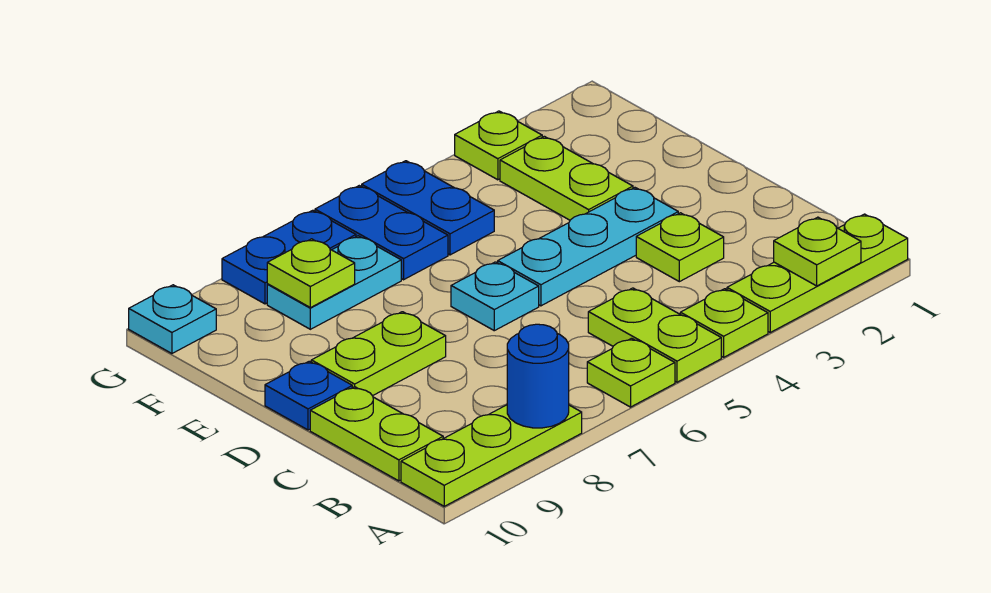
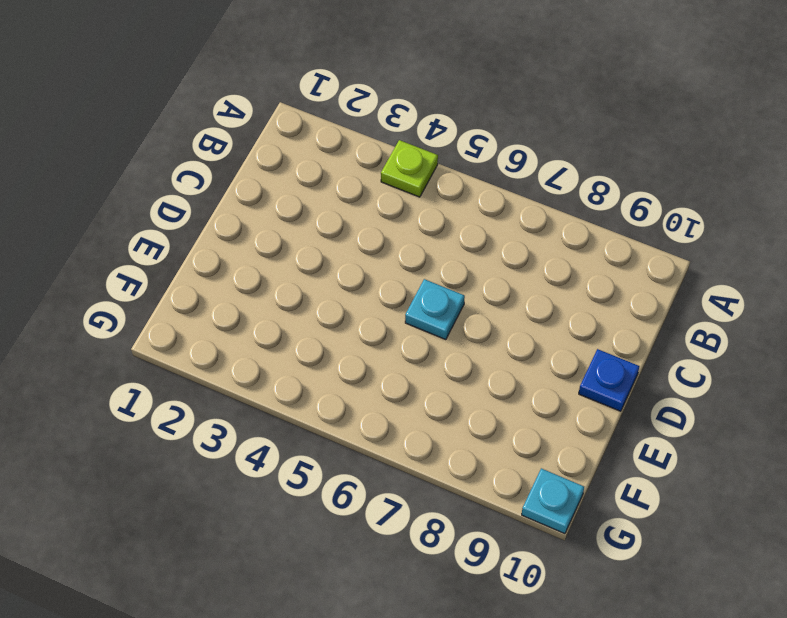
none -> lime plate A1:A3 level 1
none -> lime plate A5:B5 level 1
none -> lime plate A6 level 1

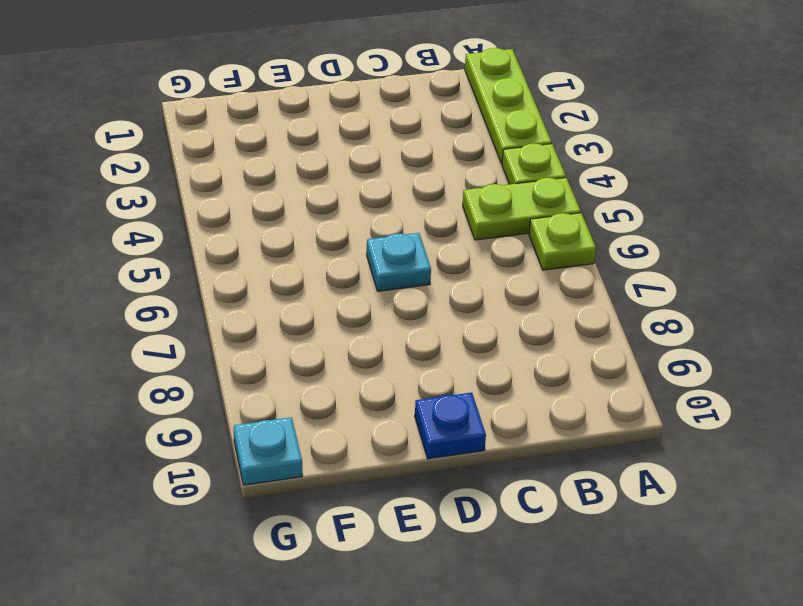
none -> lime plate A8:A10 level 1
none -> lime plate B10:C10 level 1
none -> lime plate C3 level 1

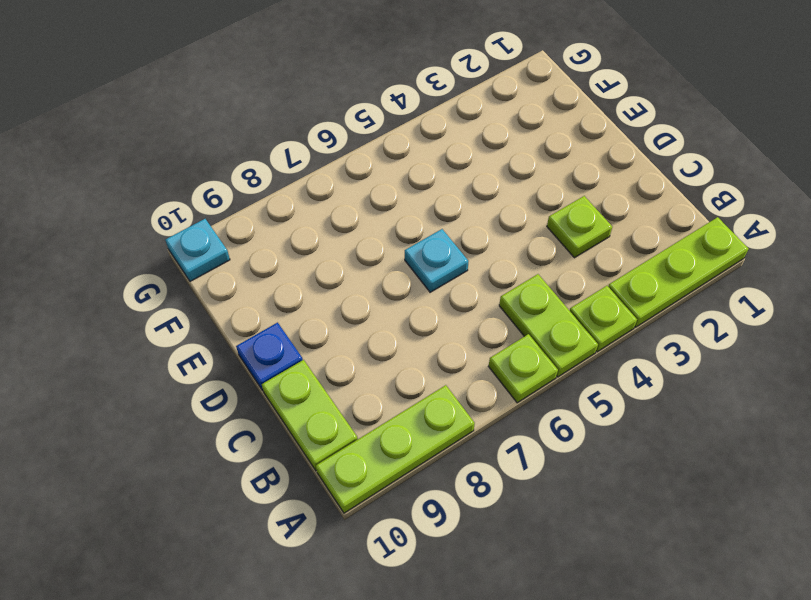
none -> cyan plate D3:D5 level 1
none -> lime plate D8:D9 level 1
none -> lime plate E3:F3 level 1

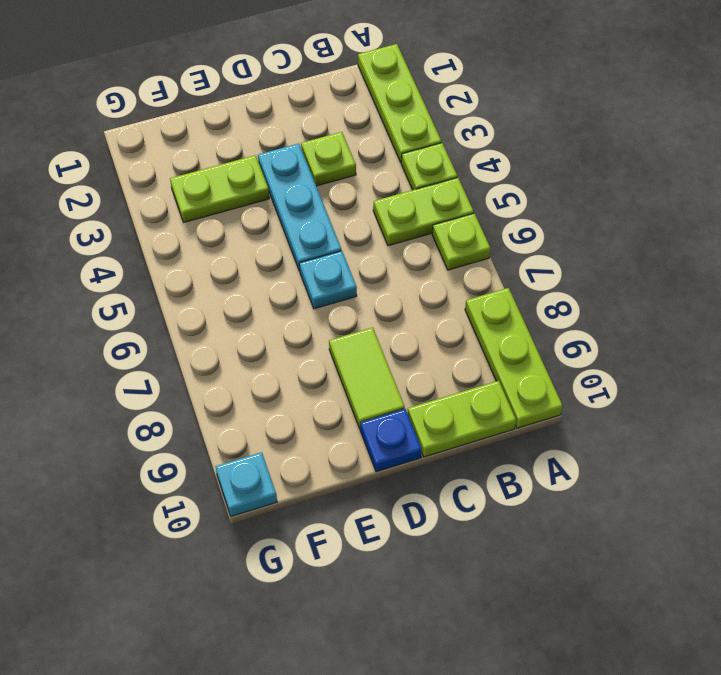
lime tile D8:D9 level 1 -> lime plate D8:D9 level 1
none -> blue plate F5:G5 level 1
none -> blue plate F6:G6 level 1
none -> cyan plate F7:F8 level 1

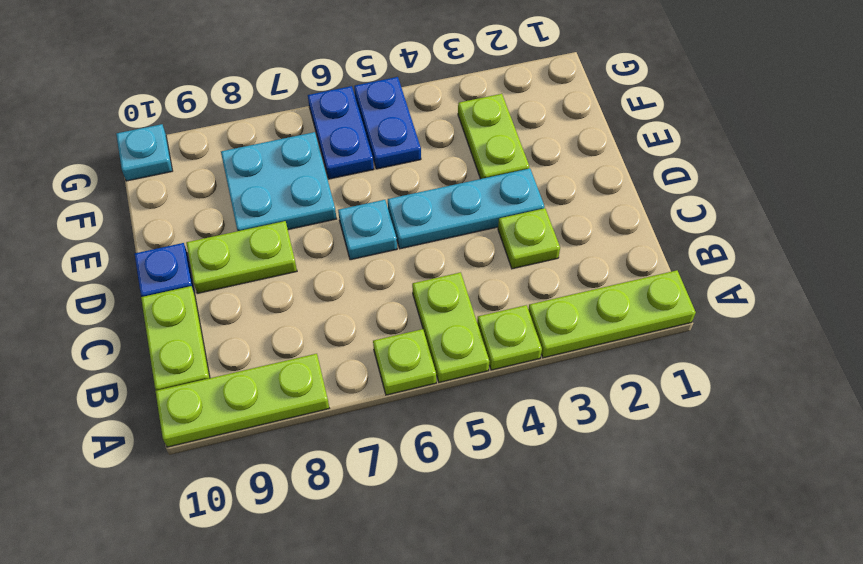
cyan plate E7:F8 level 1 -> cyan plate F7:F8 level 1
none -> lime plate G3 level 1
none -> blue plate G7:G8 level 1
none -> lime plate A2 level 2

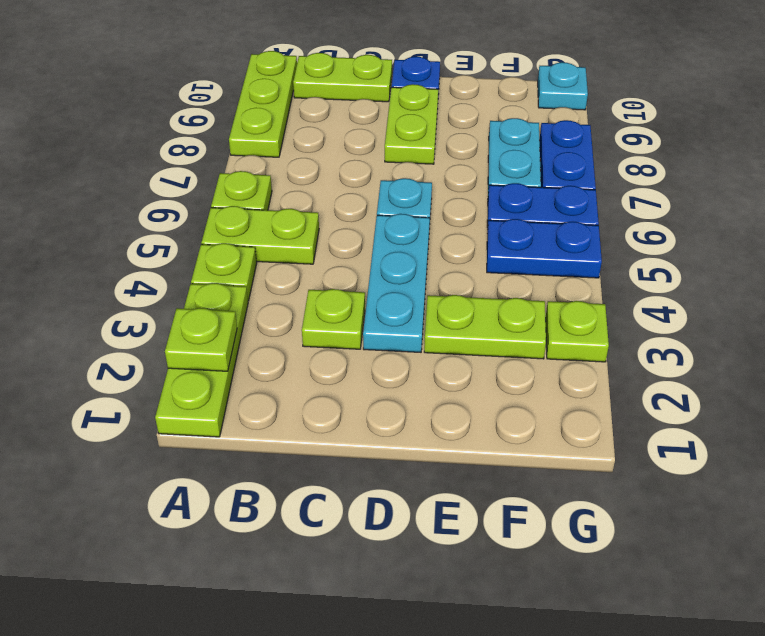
none -> blue round brick A8 level 2
none -> lime plate F8 level 2

